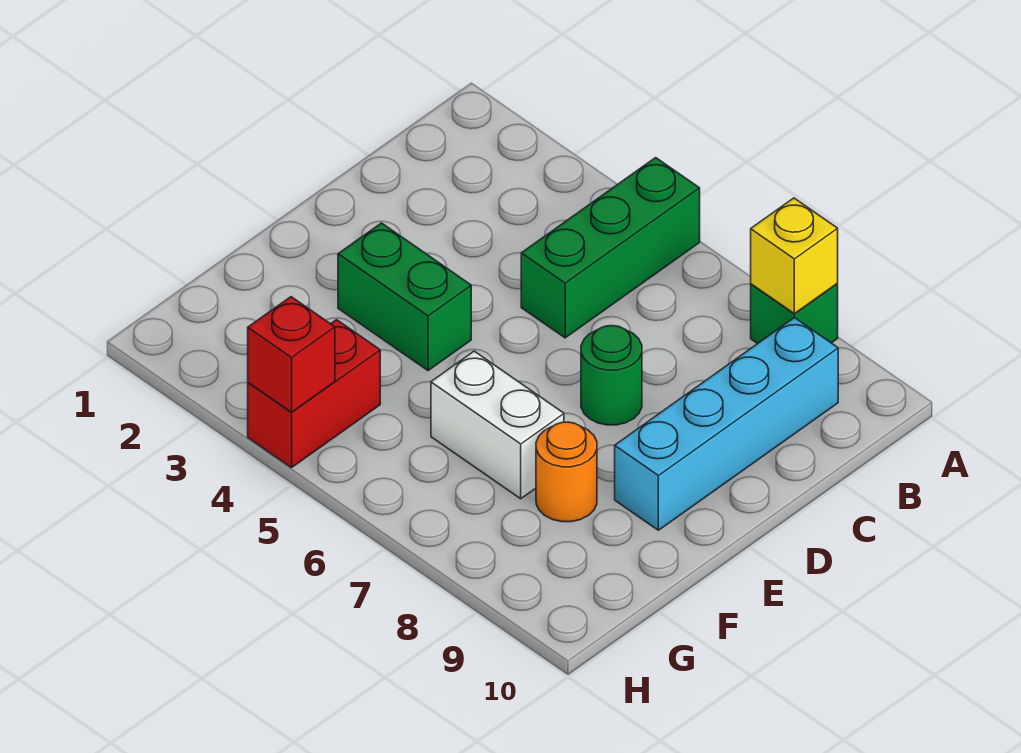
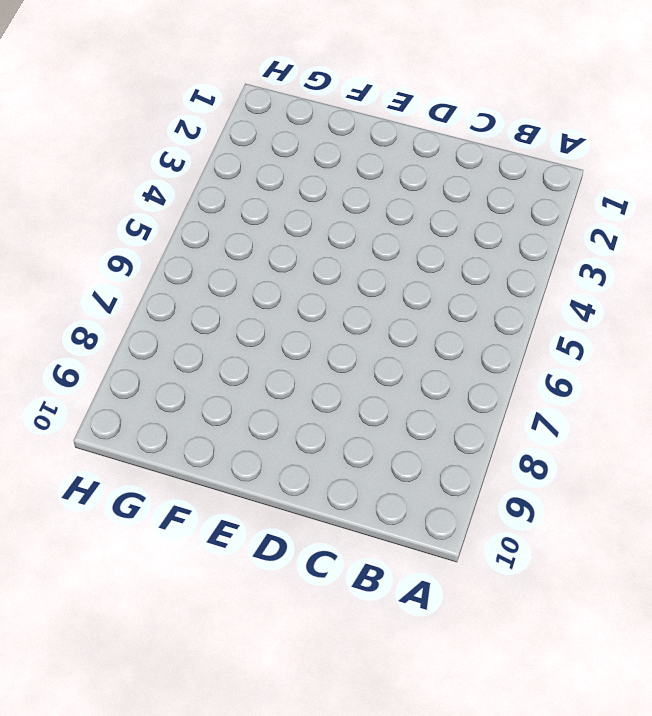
none -> green brick A5:C5 level 1
none -> green brick A8 level 1

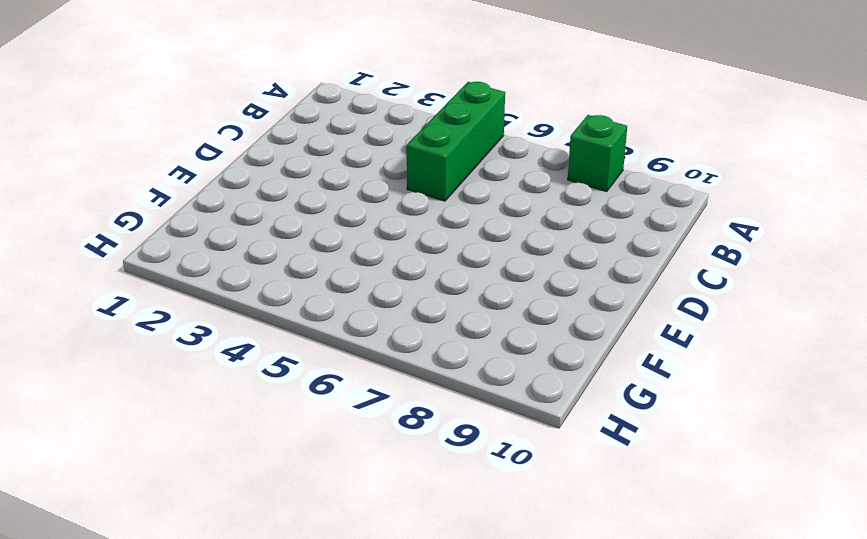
none -> cyan brick B9:E9 level 1
none -> green round brick D7 level 1

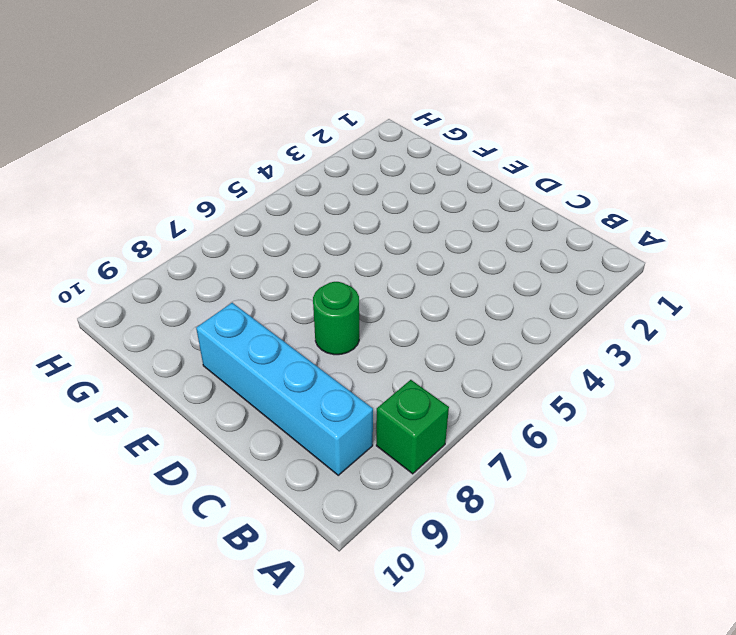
none -> green brick A5:C5 level 1
none -> green brick E3:E4 level 1

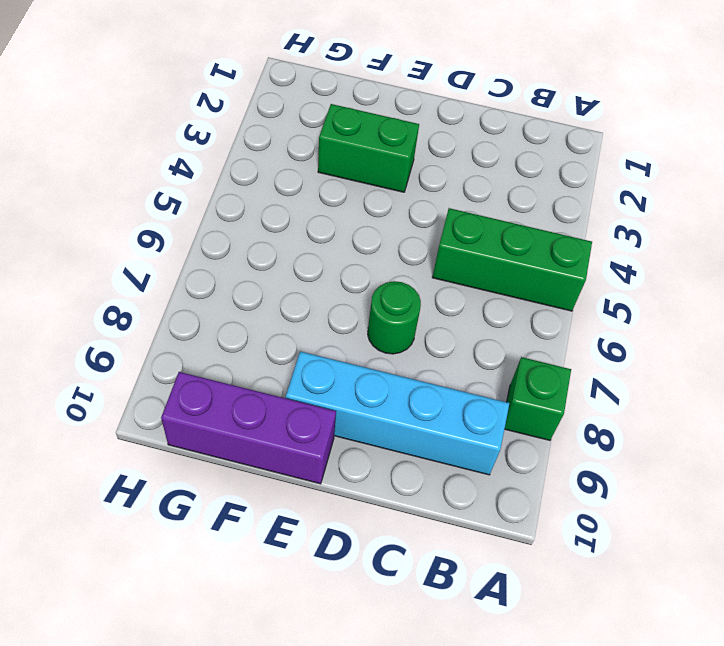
green brick E3:F3 level 1 -> green brick E3:E4 level 1
purple brick E10:G10 level 1 -> none
none -> white brick F6:F7 level 1
none -> orange round brick F8 level 1

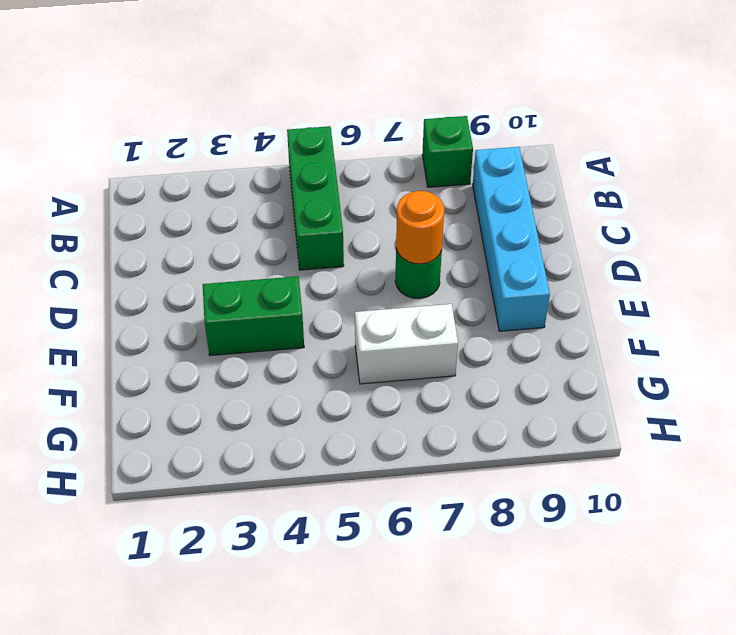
orange round brick D7 level 2 -> orange round brick F8 level 1
none -> red brick G4:H4 level 1
none -> yellow brick A8 level 2

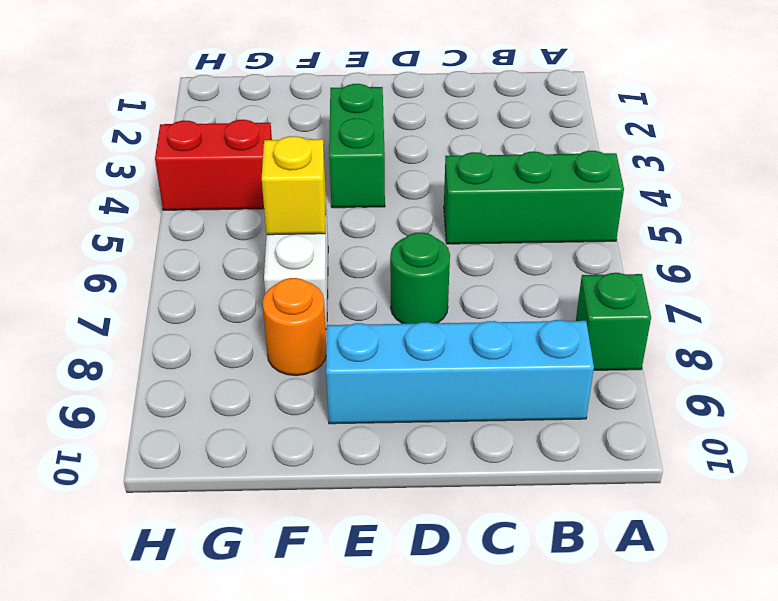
yellow brick F6 level 2 -> yellow brick A8 level 2
none -> red brick H4 level 2

